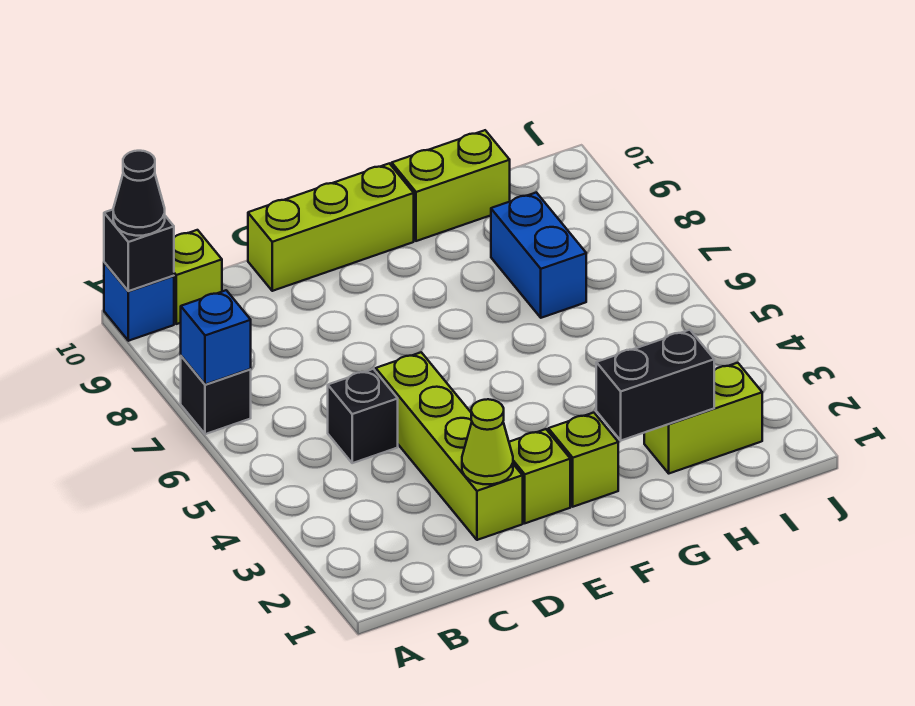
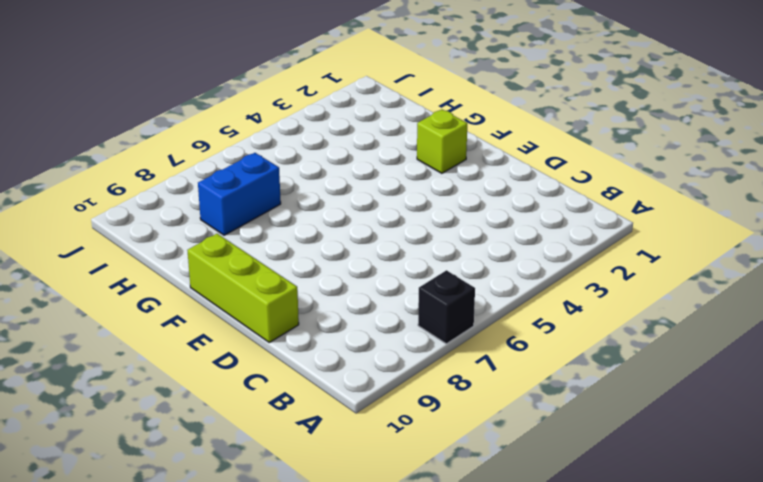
none -> blue brick A10 level 1
none -> lime brick B10 level 1
none -> black brick C5 level 1

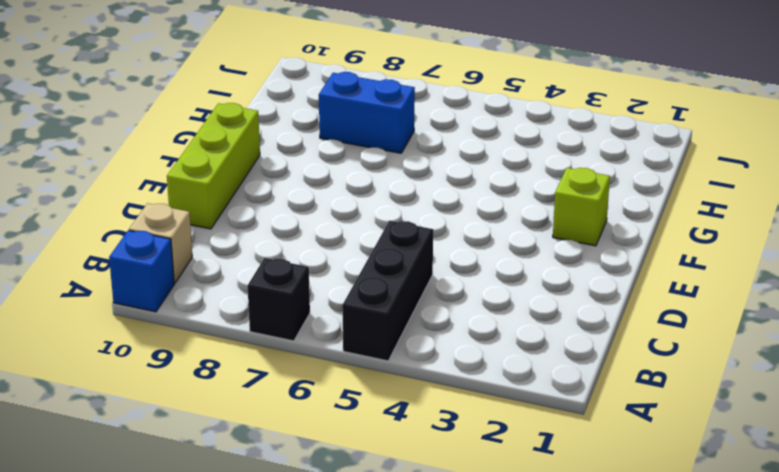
black brick A5:C5 level 1 -> black brick C5 level 1
tan brick B10 level 1 -> lime brick B10 level 1
none -> lime brick D2:D5 level 1
none -> lime brick E2 level 1
none -> lime brick G10:H10 level 1

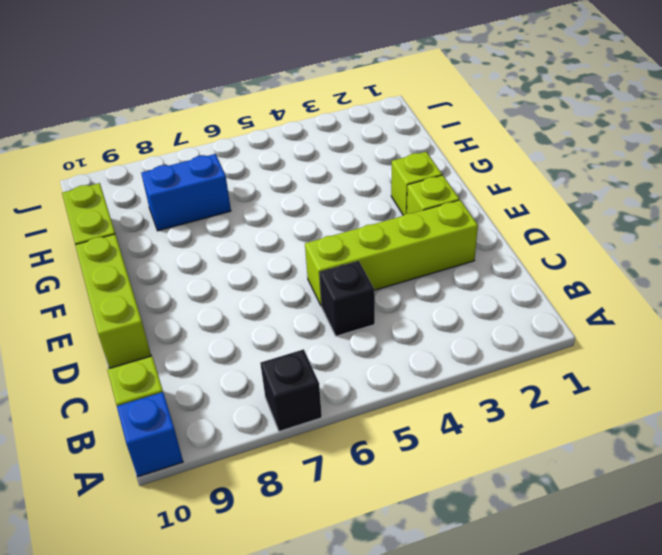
none -> lime brick H2:I2 level 1
none -> blue brick A7 level 2
none -> black brick A10 level 2

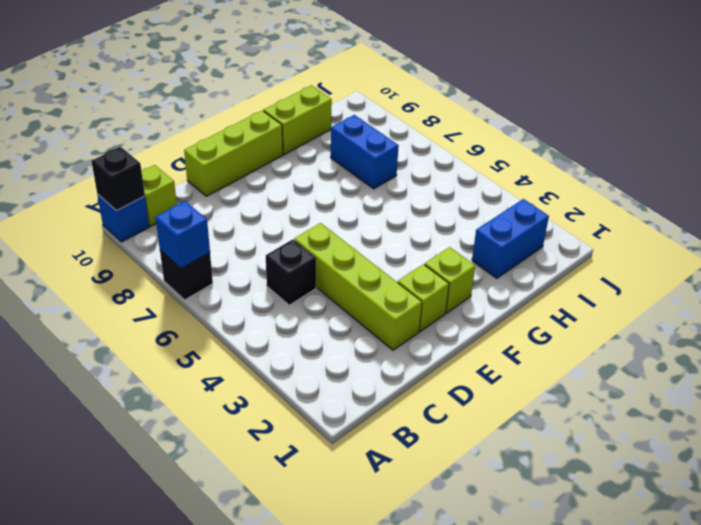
blue brick H2:I2 level 1 -> lime brick H2:I2 level 1
none -> lime cone D2 level 2
none -> black brick G2:H2 level 2
none -> black cone A10 level 3

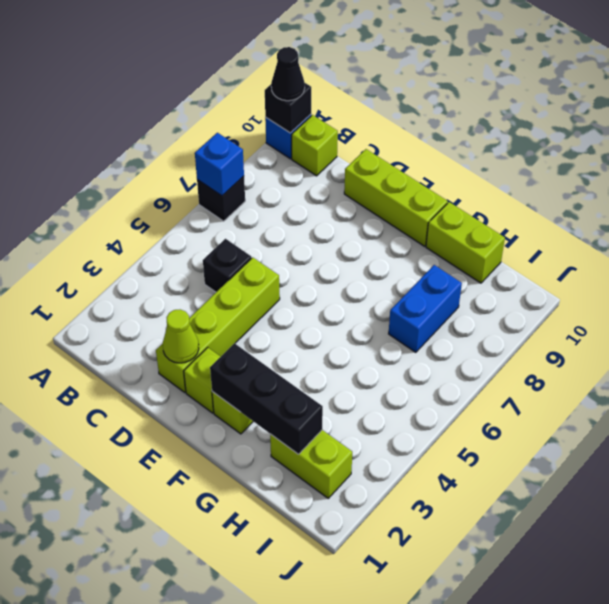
black brick F2:H2 level 2 -> black brick G2:H2 level 2

